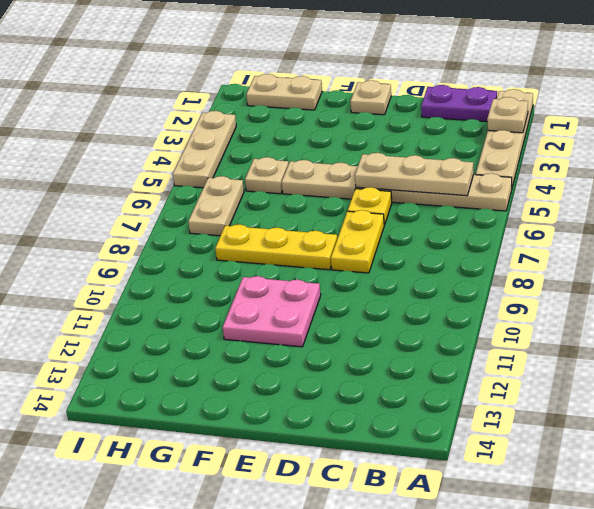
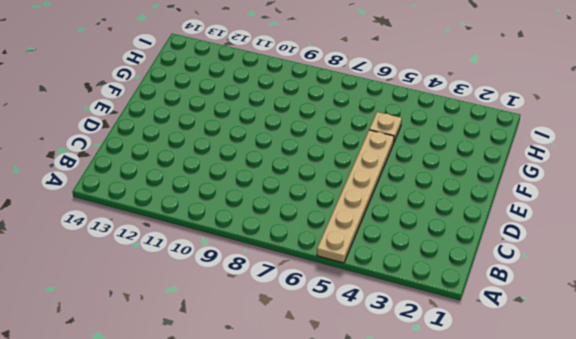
none -> tan plate A1:A4 level 1
none -> purple plate B1:C1 level 1
none -> yellow plate D6 level 1

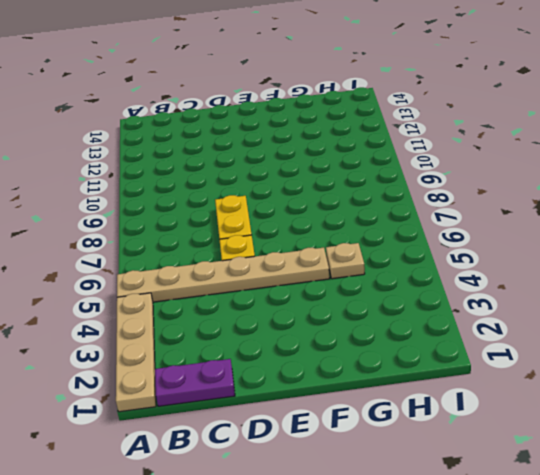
none -> tan plate E1 level 1
none -> yellow plate E8:G8 level 1
none -> pink plate E10:F11 level 1

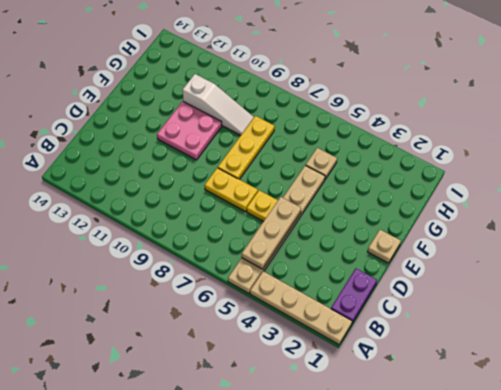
white slope G9:G11 level 1 top 11 -> none
none -> tan plate G1:H1 level 1
none -> tan plate H6:H7 level 1
none -> tan plate I3:I5 level 1

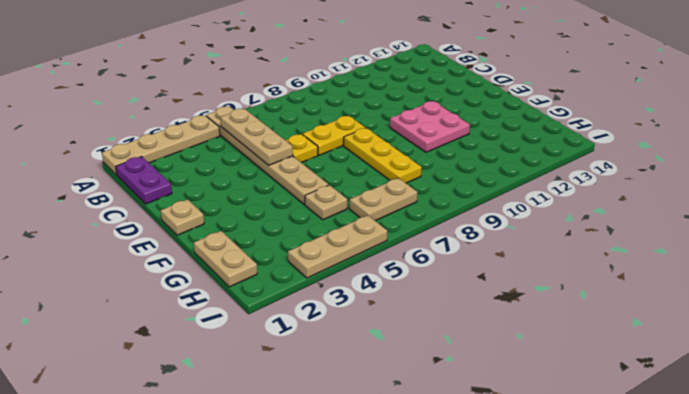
none -> tan plate A2 level 2

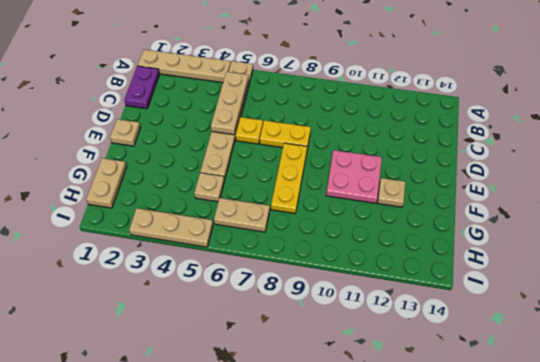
tan plate F12 level 1 -> tan plate A2 level 2

